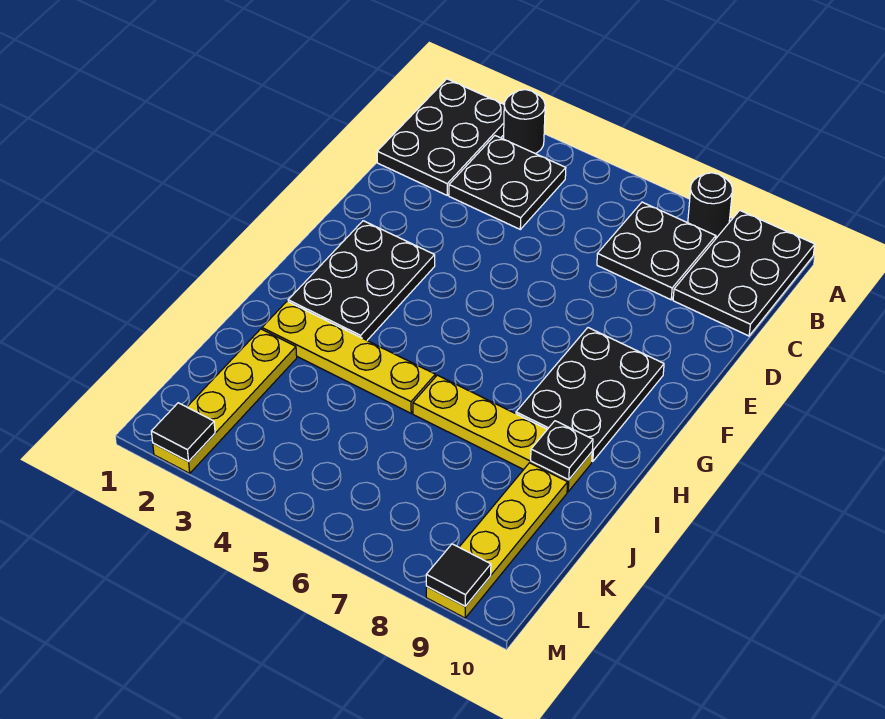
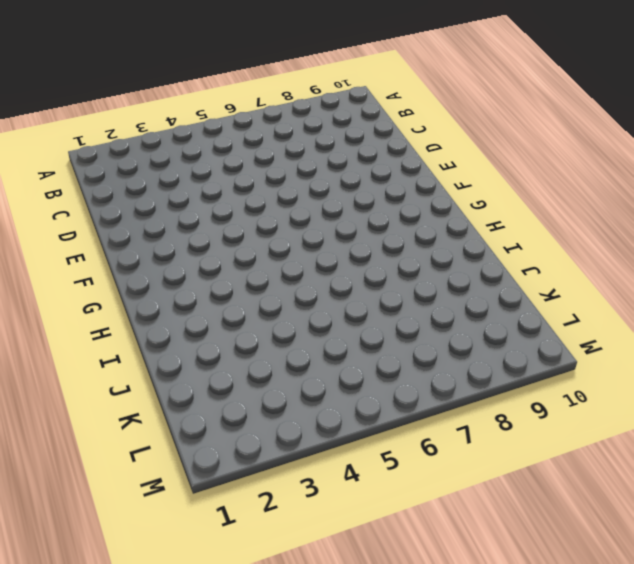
none -> black plate A1:C2 level 1
none -> black round brick A3 level 1
none -> black round brick A8 level 1

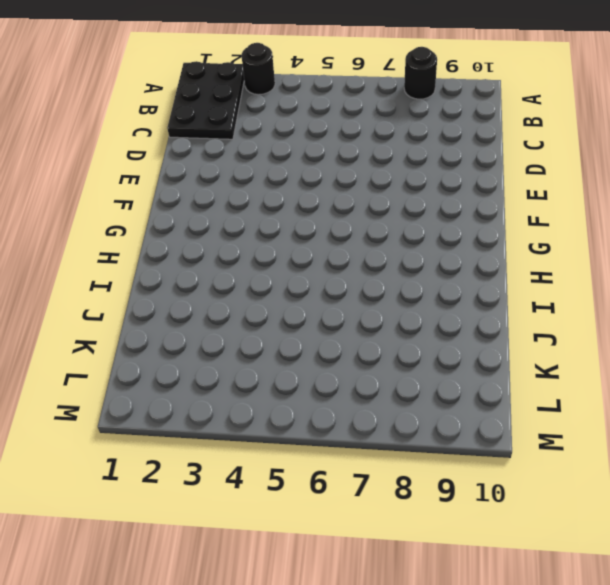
none -> black plate A9:C10 level 1
none -> black plate B3:C4 level 1
none -> black plate B7:C8 level 1

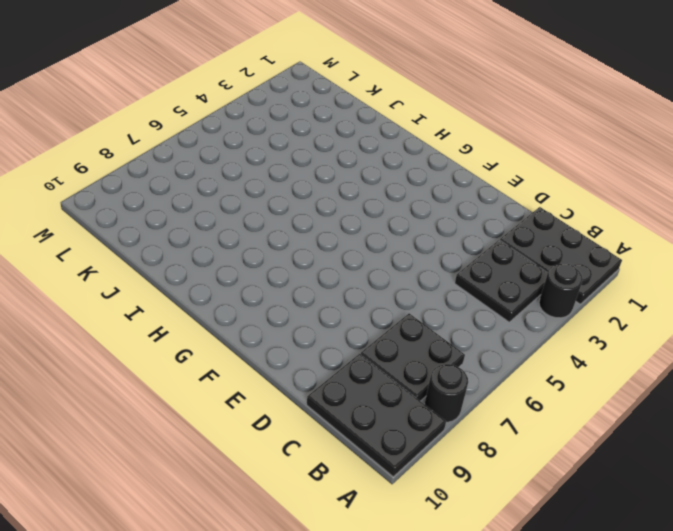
none -> black plate F2:H3 level 1
none -> black plate F8:H9 level 1
none -> yellow plate I2:I5 level 1

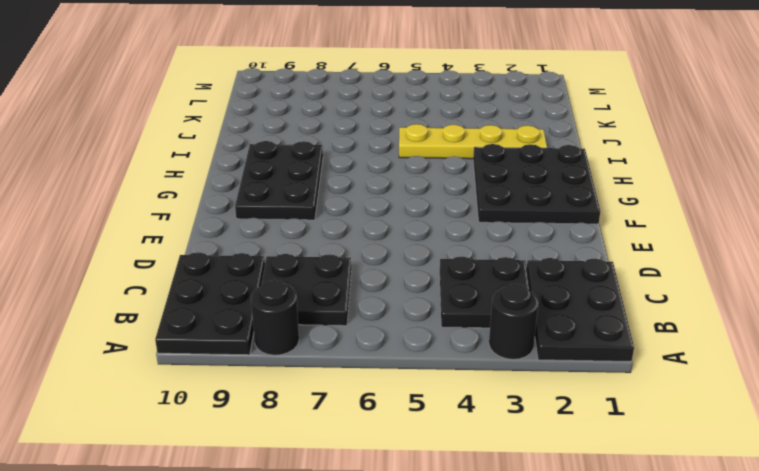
black plate F1:H3 level 1 -> black plate F2:H3 level 1
none -> yellow plate I6:I9 level 1
none -> yellow plate J2:M2 level 1
none -> yellow plate J9:M9 level 1

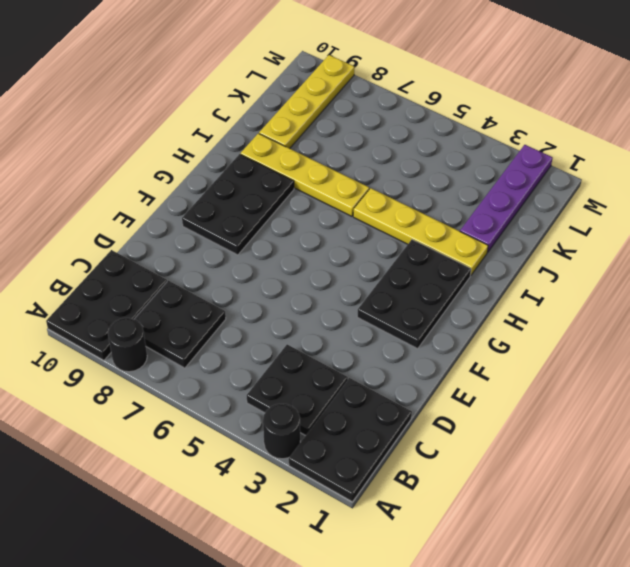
purple plate J2:M2 level 1 -> yellow plate J2:M2 level 1
none -> black plate I9 level 2
none -> black tile M2 level 2
none -> black tile M9 level 2

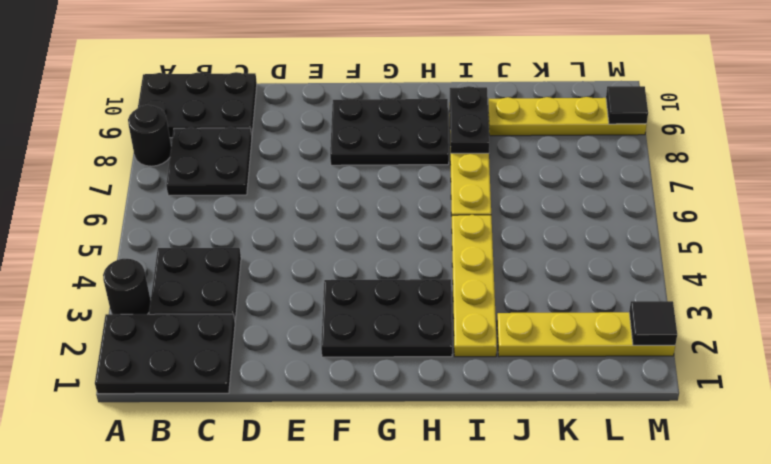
black plate I8:I9 level 2 -> black plate I9 level 2

